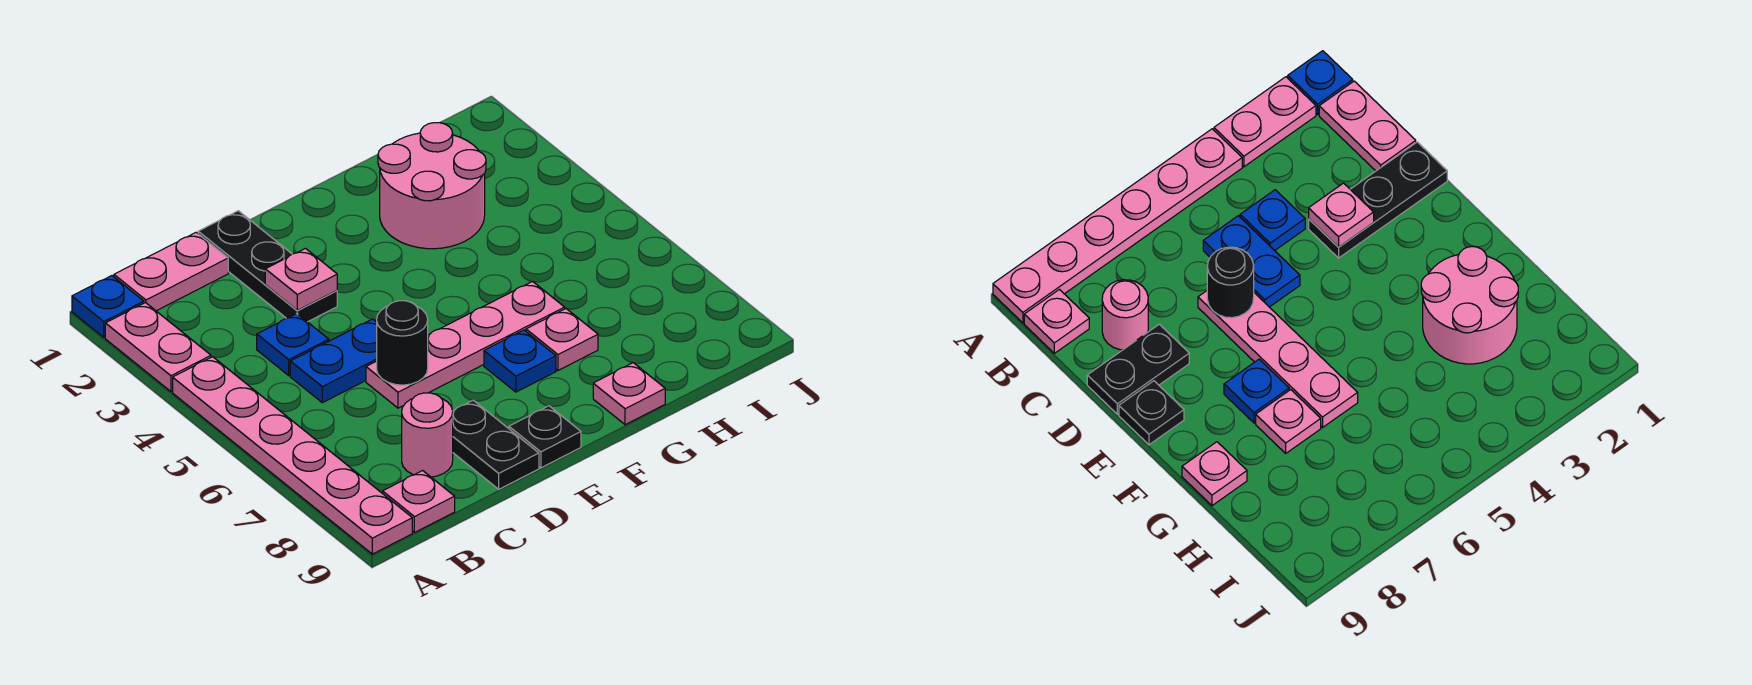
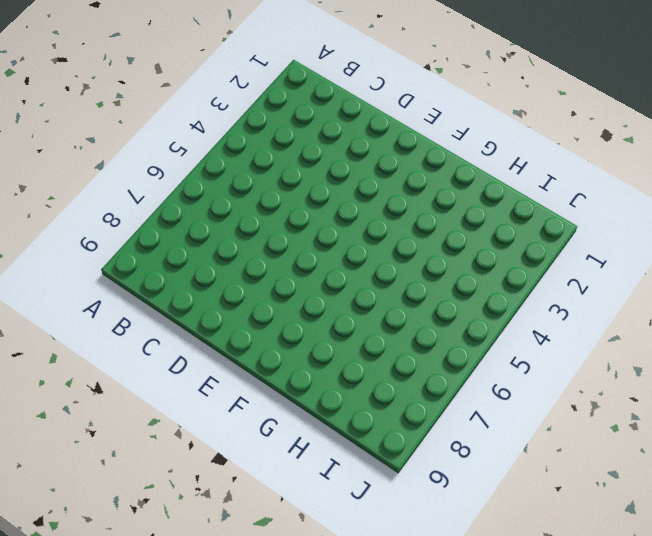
none -> blue plate A1 level 1
none -> pink plate A2:A3 level 1
none -> pink plate A4:A9 level 1

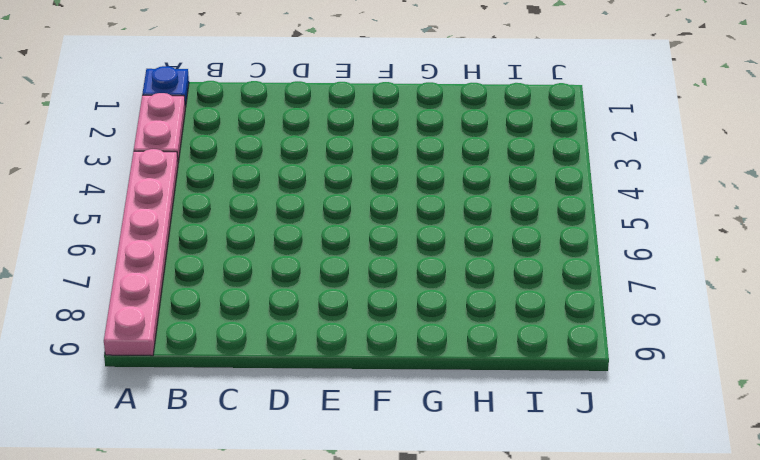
none -> pink plate B1:C1 level 1
none -> pink plate B9 level 1
none -> blue plate C4 level 1

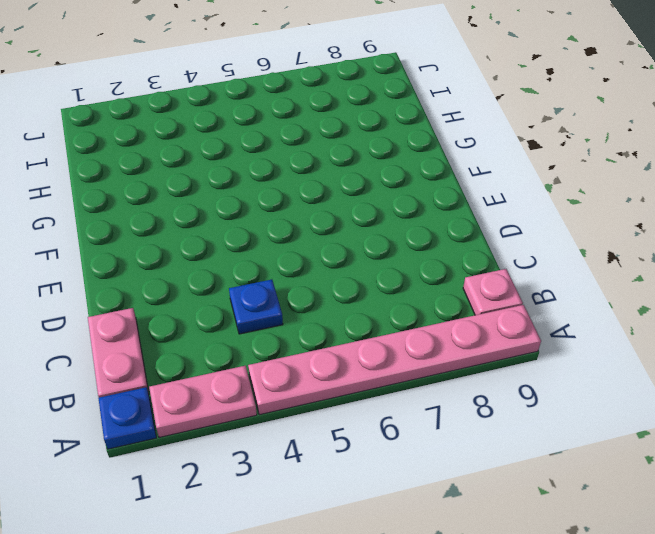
none -> blue plate C5:D5 level 1
none -> pink round brick C8 level 1
none -> black plate D1:D3 level 1

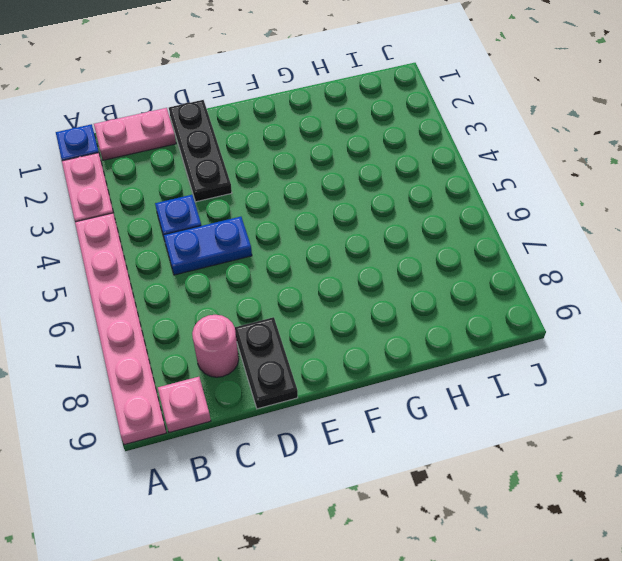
none -> pink plate D6:G6 level 1
none -> black plate E9 level 1
none -> blue plate F7 level 1

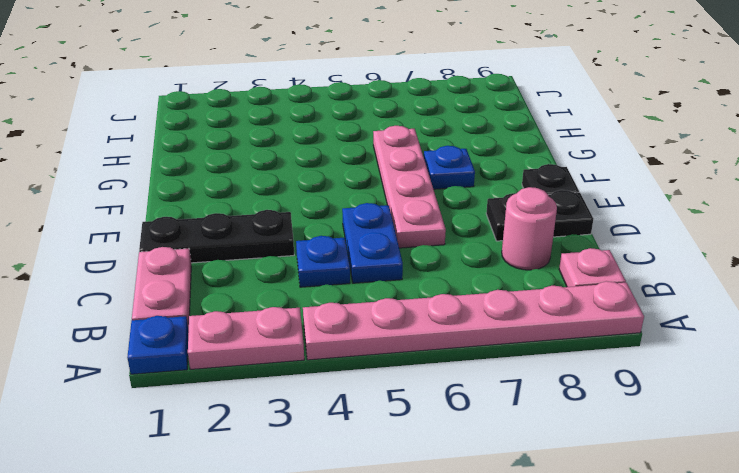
none -> pink round brick G2:H3 level 1
none -> pink plate G7 level 1
none -> pink plate G9 level 1

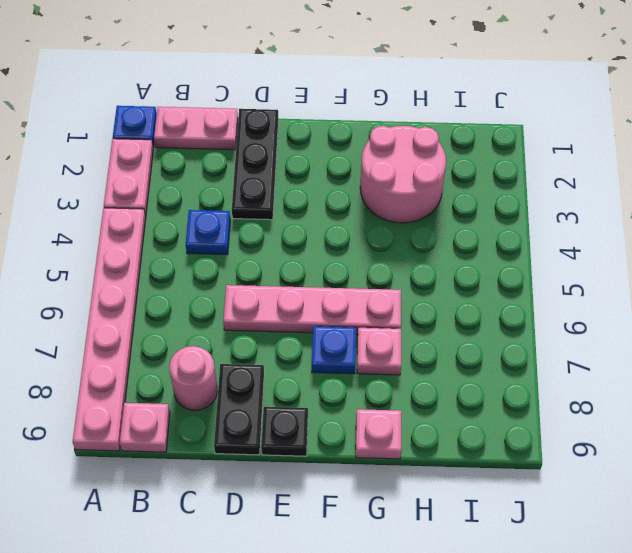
none -> blue plate C5:D5 level 1
none -> pink plate D3 level 2
none -> black round brick D6 level 2

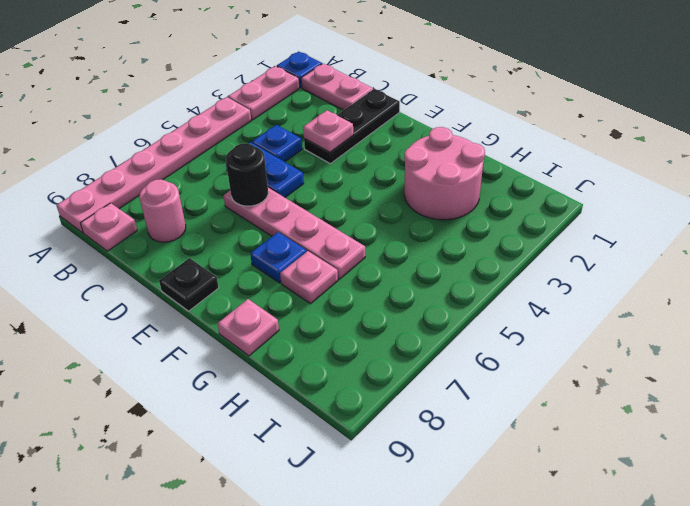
none -> black plate D8:D9 level 1

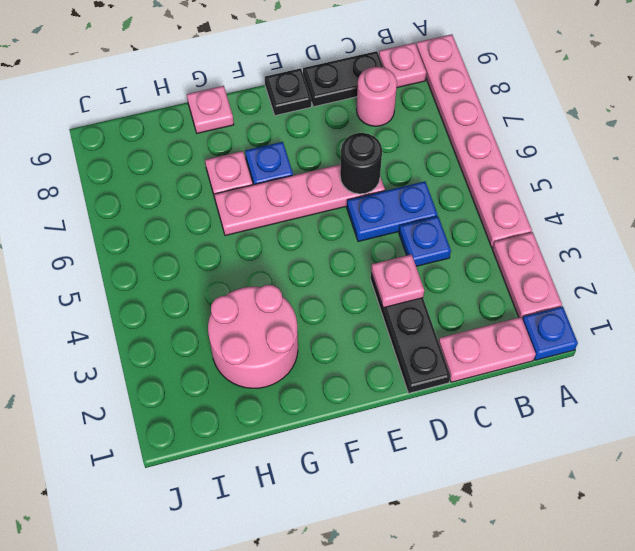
black plate C9:D9 level 1 -> black plate D8:D9 level 1

